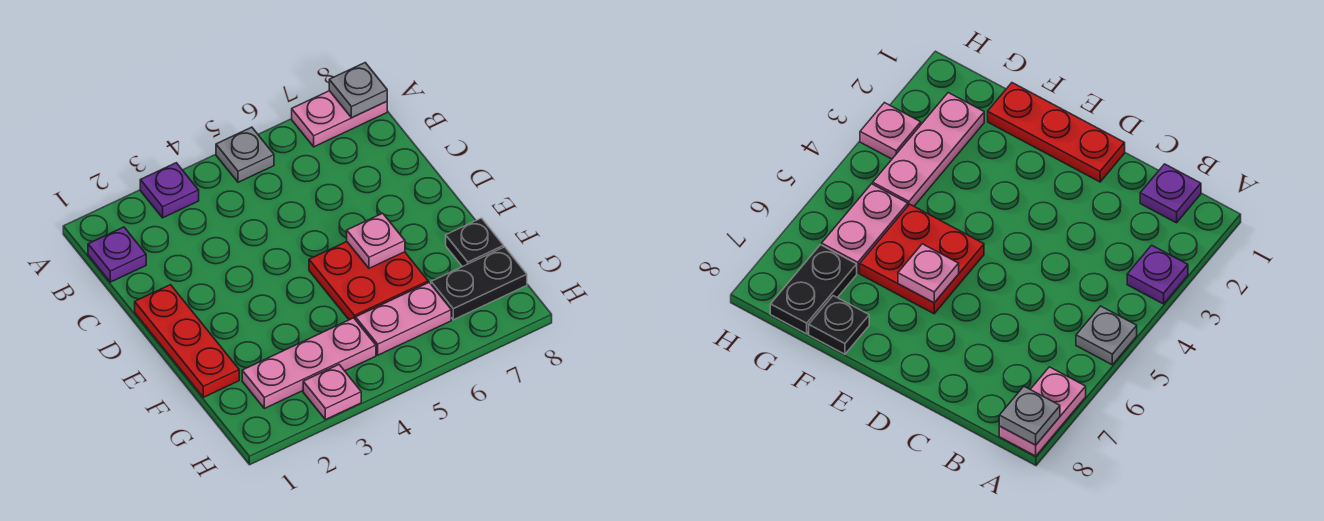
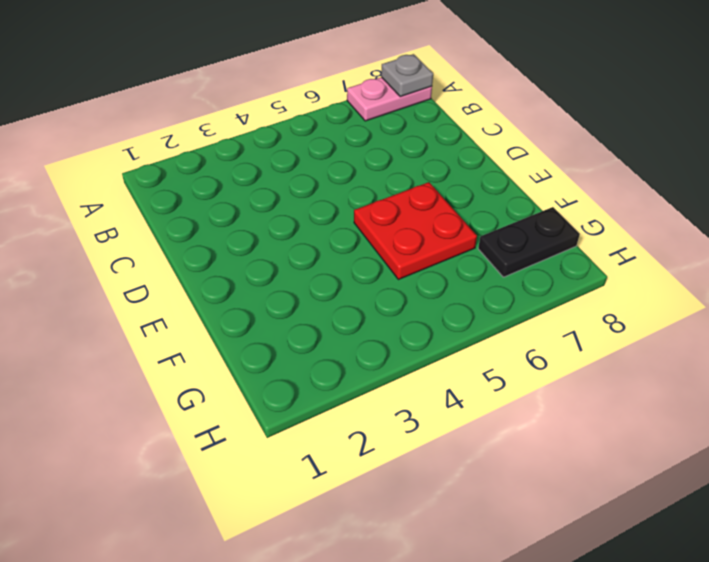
none -> purple plate A3 level 1
none -> grey plate A5 level 1
none -> purple plate B1 level 1

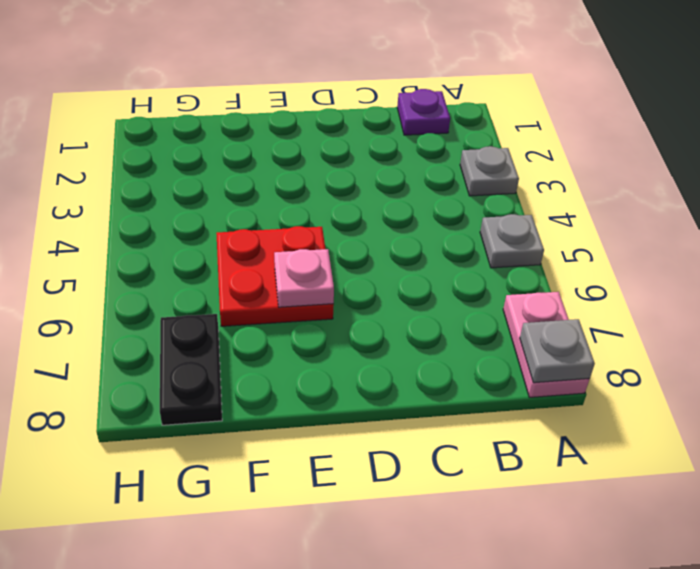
grey plate A3 level 1 -> purple plate A3 level 1
none -> red plate D1:F1 level 1
none -> black plate F8 level 1
none -> pink plate G2:G4 level 1

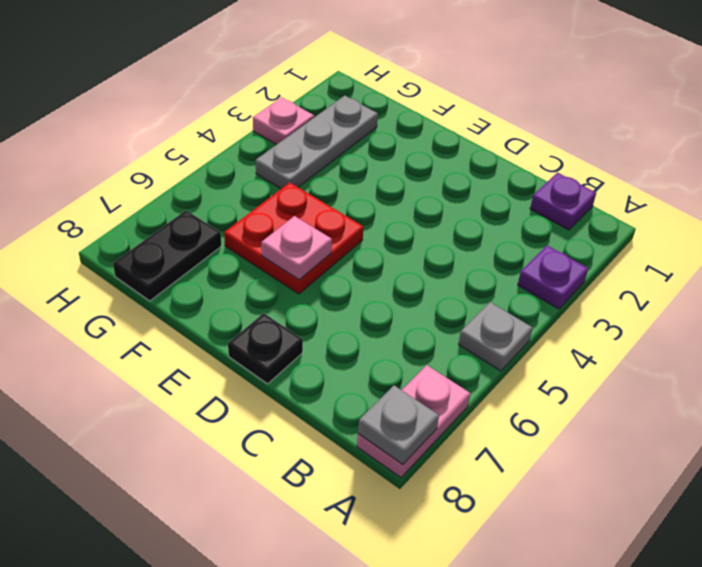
black plate D8 level 1 -> black plate F8 level 1
grey plate G2:G4 level 1 -> pink plate G2:G4 level 1
none -> red plate D1:F1 level 1
none -> pink plate G5:G6 level 1

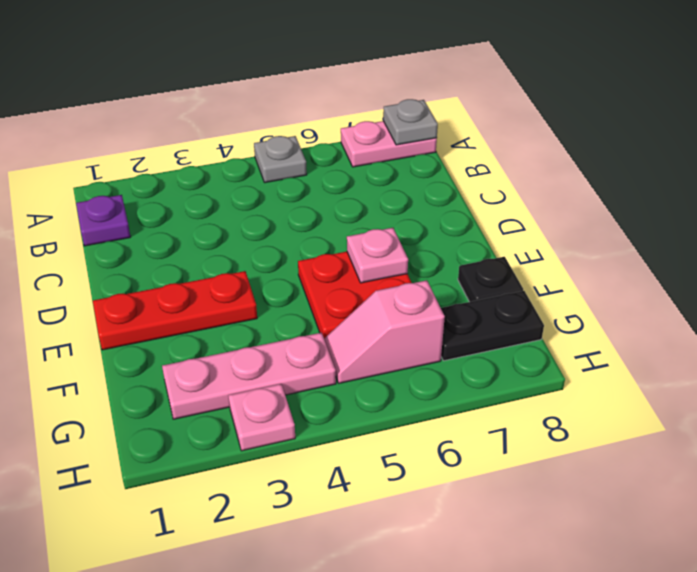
red plate E1:E3 level 1 -> red plate D1:F1 level 1
pink slope G5:G6 level 1 top 6 -> pink plate G5:G6 level 1
none -> purple plate A3 level 1

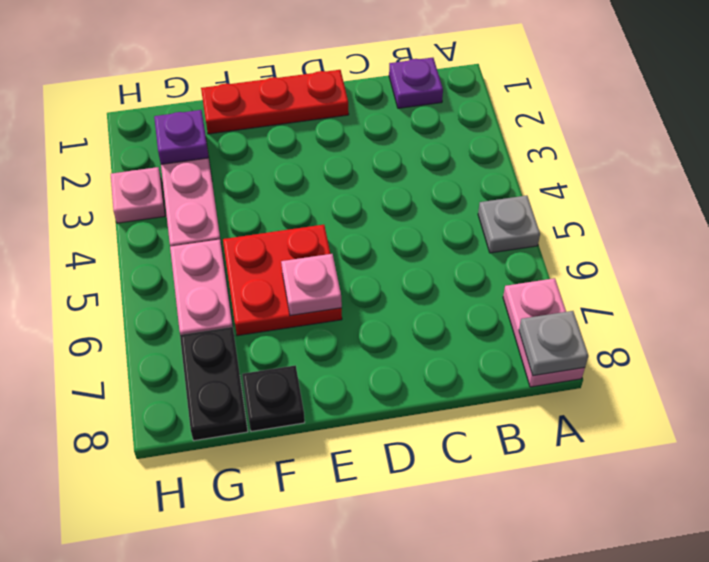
purple plate G2 level 2 -> purple plate A3 level 1

